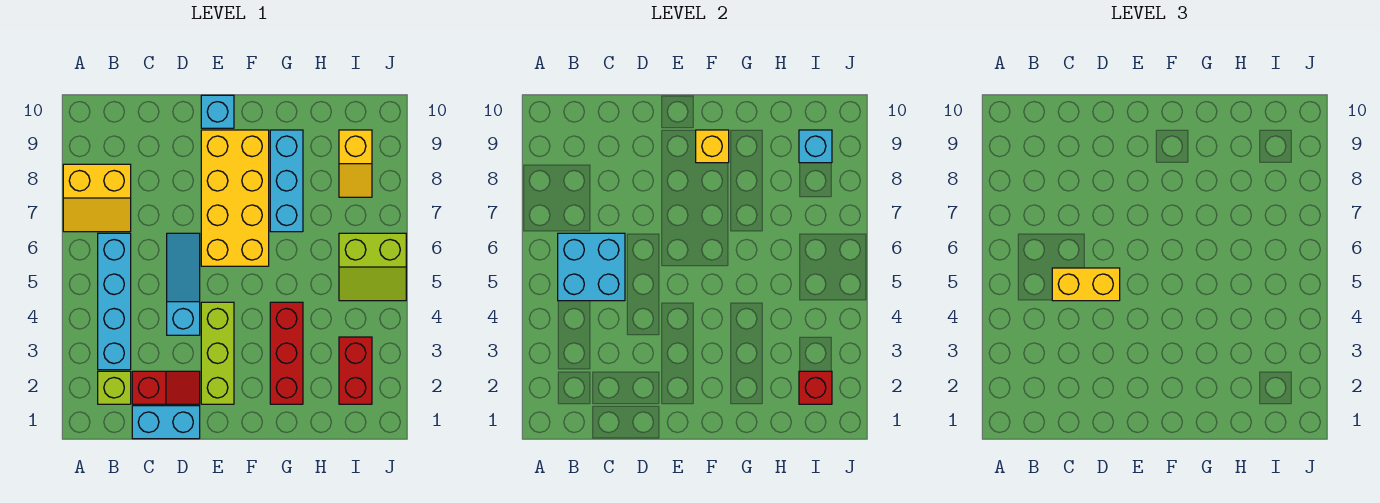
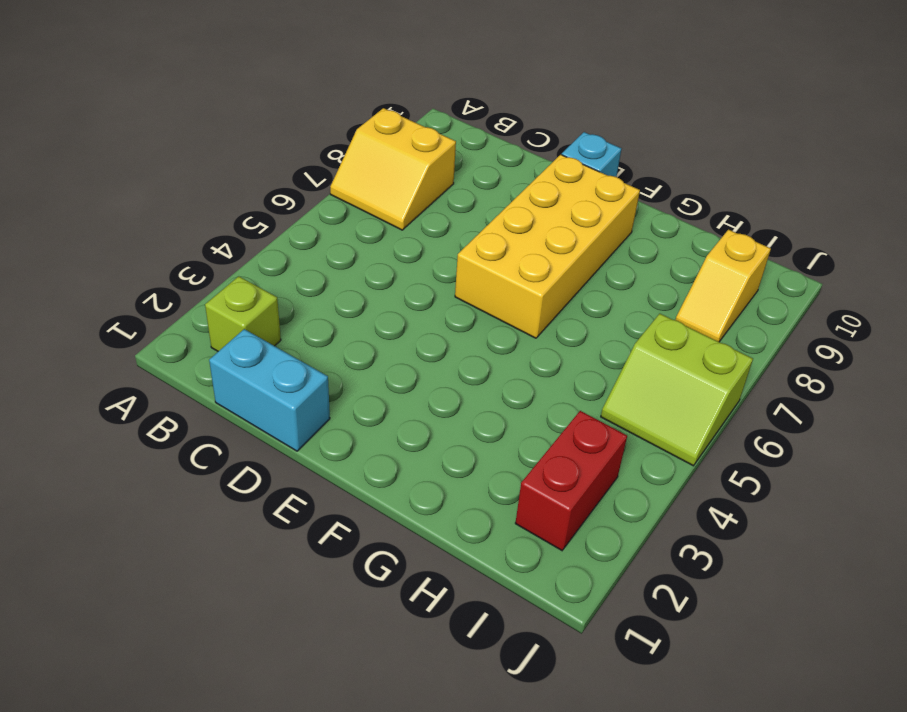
none -> cyan brick B3:B6 level 1
none -> red slope C2:D2 level 1 top C
none -> cyan slope D4:D6 level 1 top 4

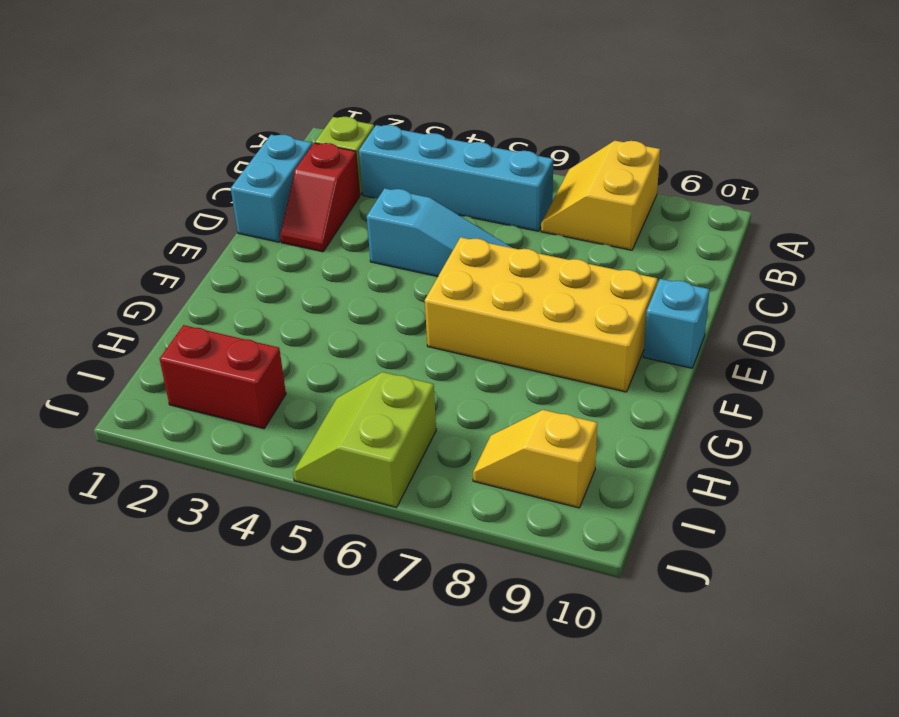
none -> lime brick E2:E4 level 1
none -> red brick G2:G4 level 1
none -> cyan brick G7:G9 level 1

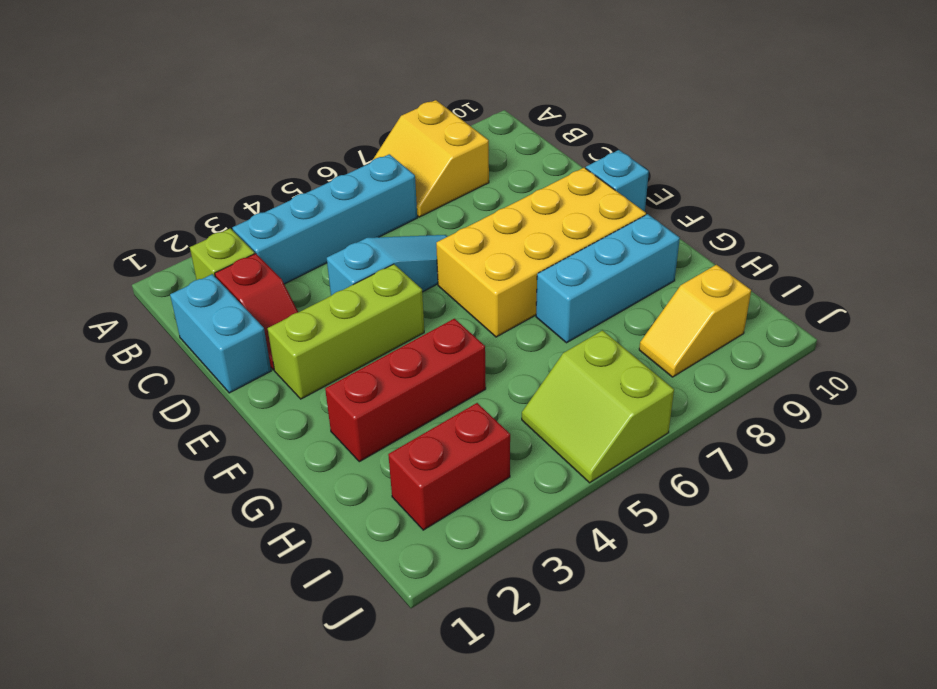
none -> cyan brick B5:C6 level 2
none -> yellow brick F9 level 2
none -> red brick I2 level 2

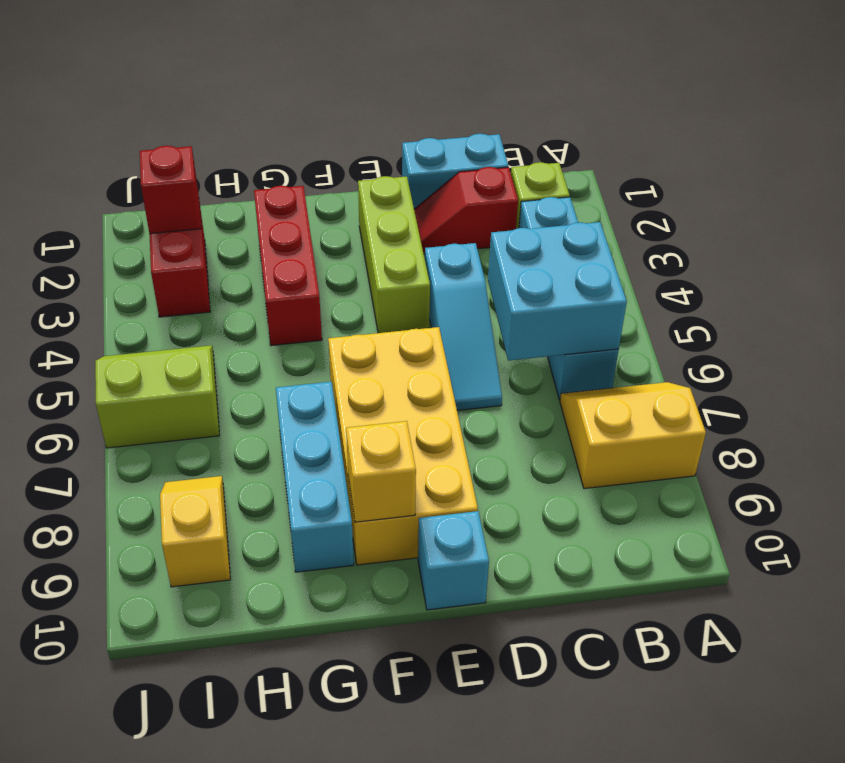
none -> cyan brick I9 level 2
none -> yellow brick C5:D5 level 3

